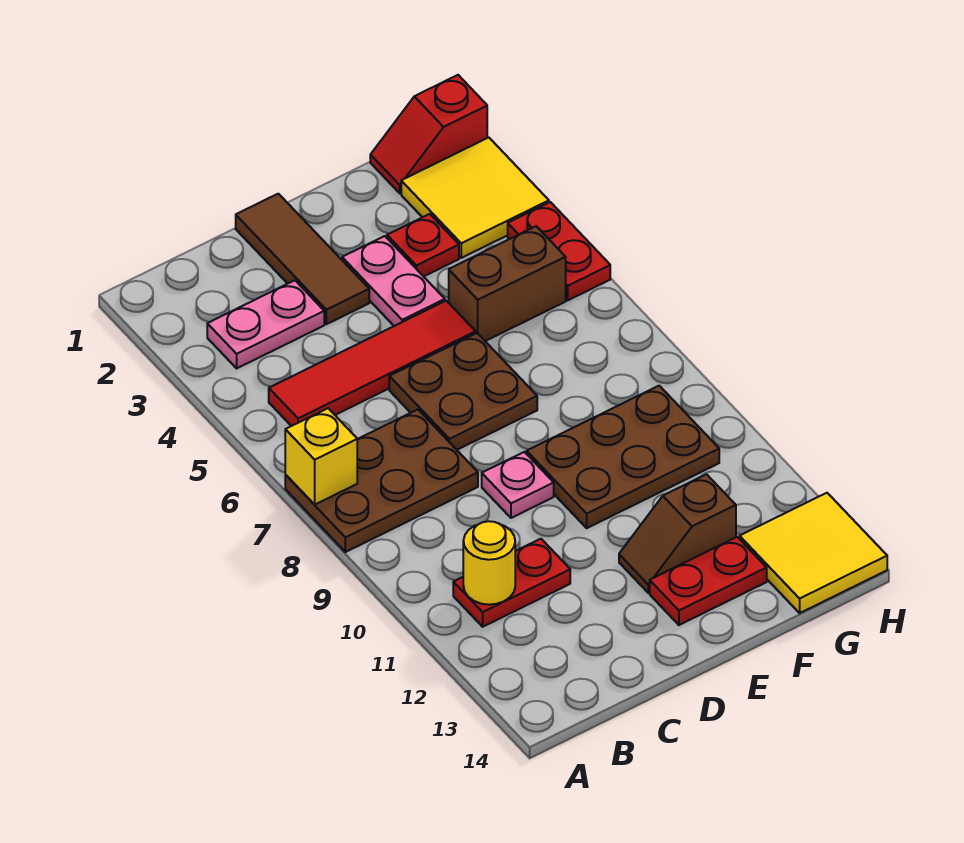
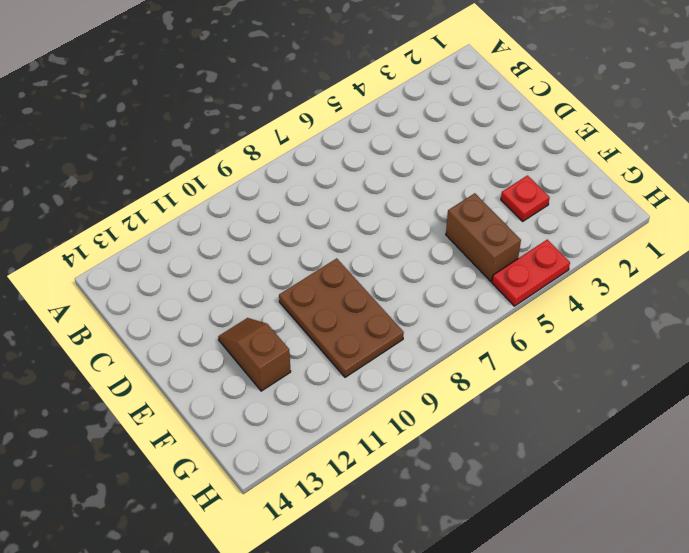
none -> brown plate A7:C8 level 1
none -> pink plate B3:C3 level 1
none -> red tile B5:E5 level 1

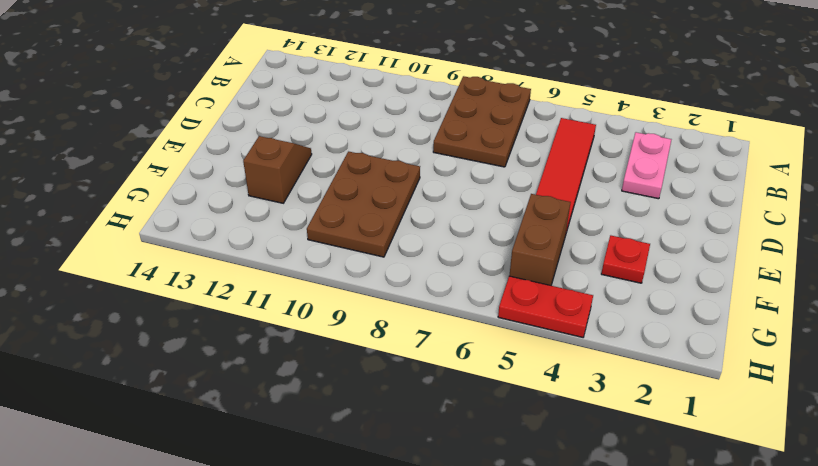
none -> red plate B11:C11 level 1
none -> brown tile D1:D3 level 1
none -> brown plate D6:E7 level 1

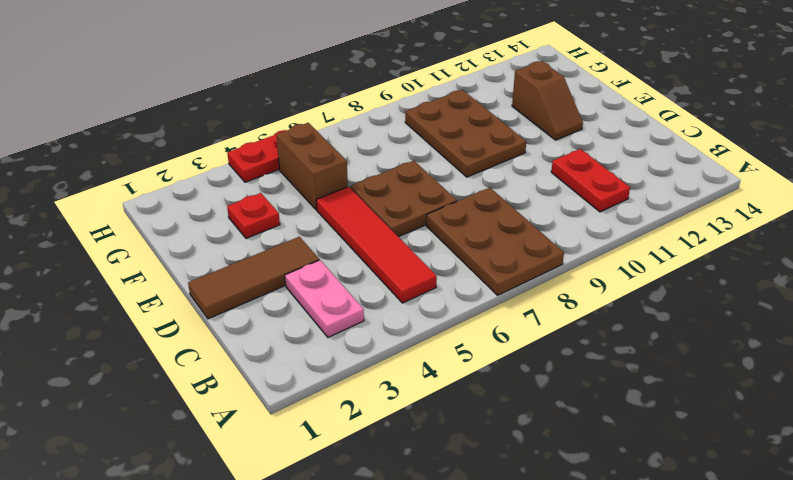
none -> pink plate D9 level 1
none -> pink plate E3:E4 level 1
none -> red plate E13:F13 level 1

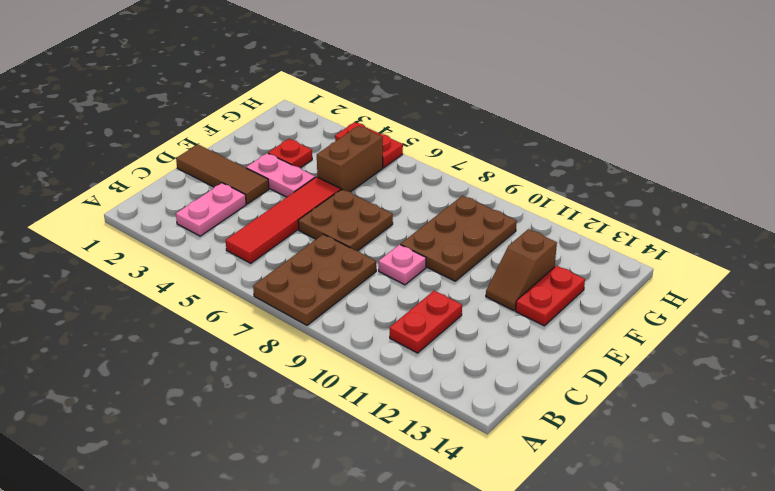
none -> red slope G1:H1 level 1 top H
none -> yellow tile G2:H3 level 1
none -> yellow tile G13:H14 level 1

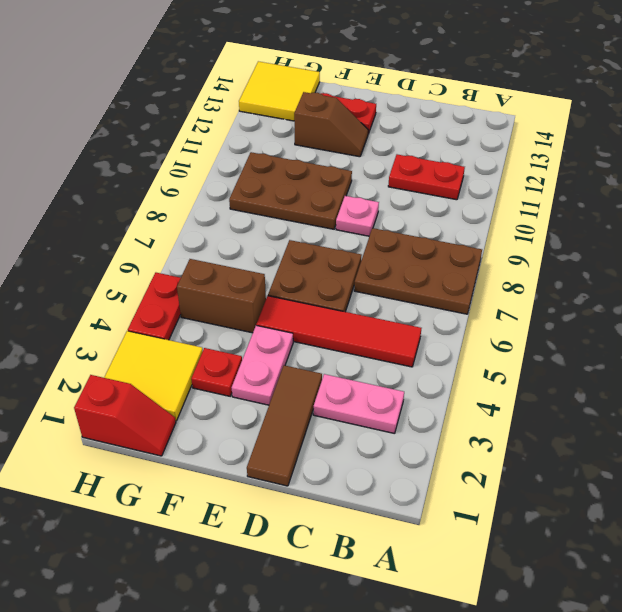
none -> yellow brick A7 level 2
none -> yellow round brick B11 level 2

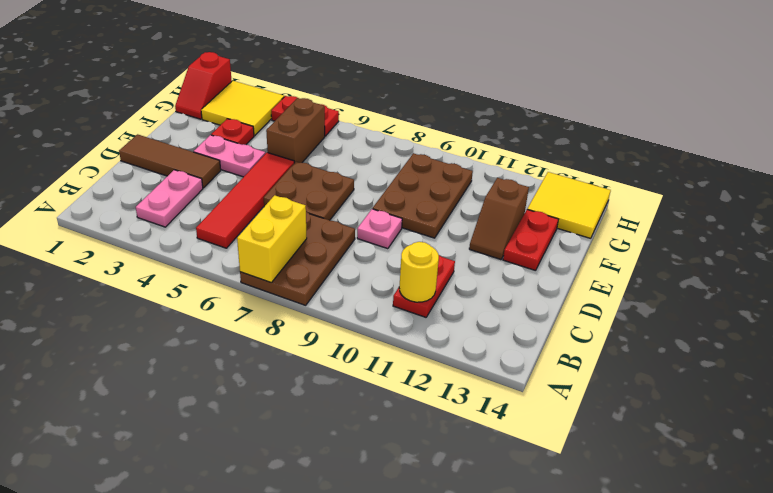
yellow brick A7:B7 level 2 -> yellow brick A7 level 2

